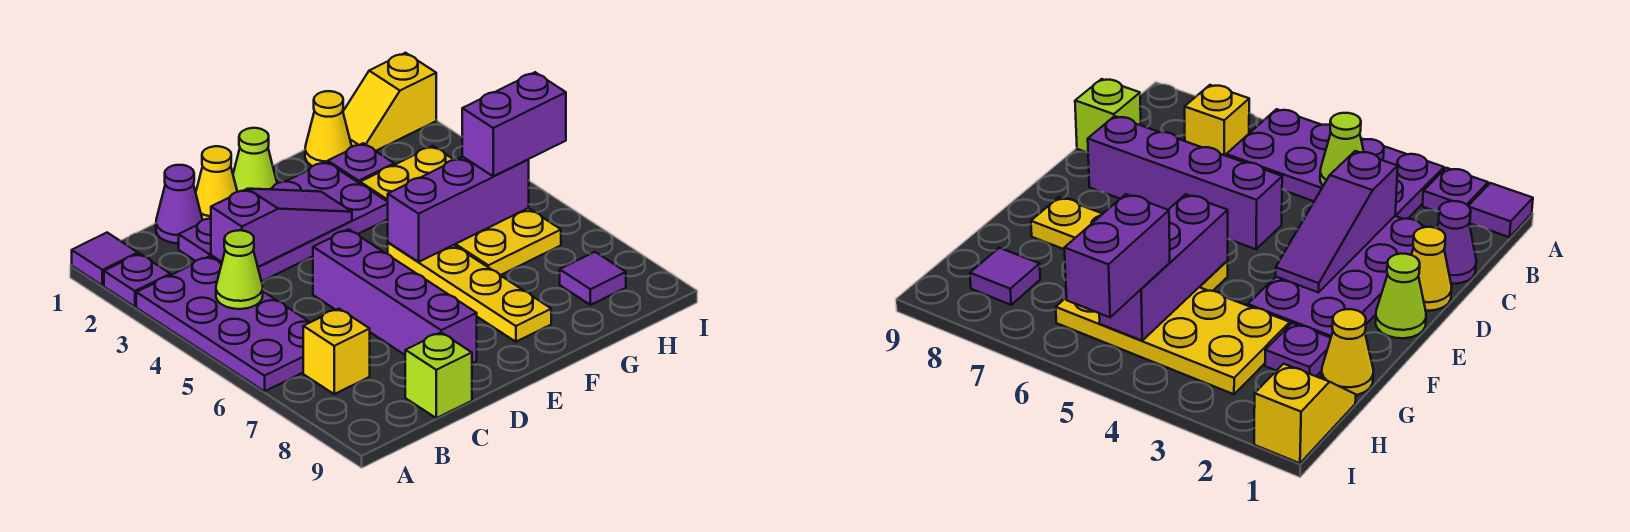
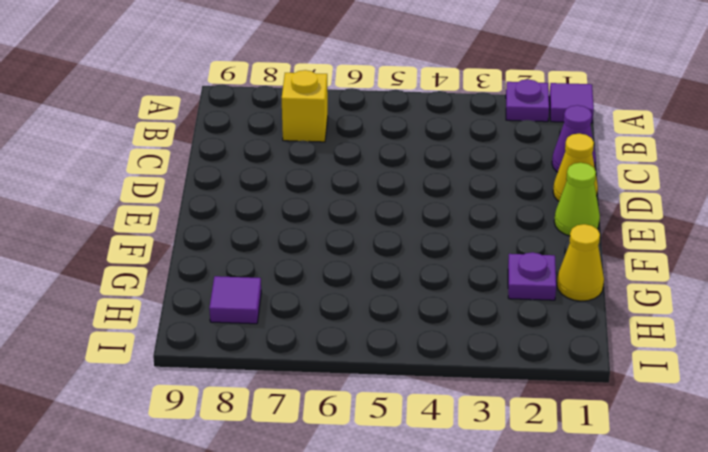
none -> purple plate A3:B6 level 1
none -> purple plate C2:F3 level 1
none -> lime brick C9 level 1

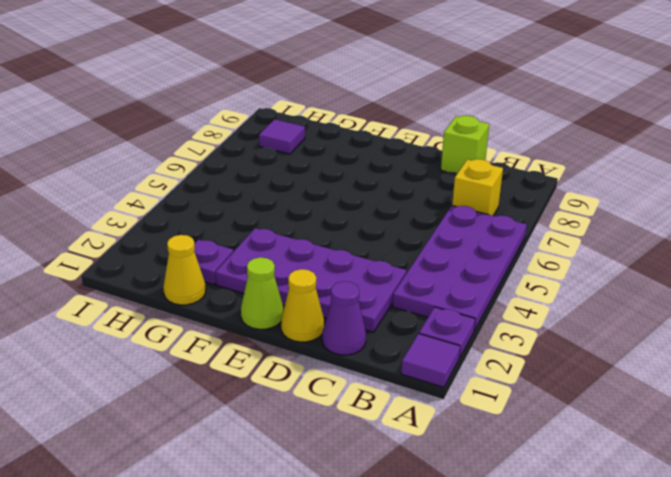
none -> purple brick D5:D8 level 1
none -> yellow plate F5:F8 level 1
none -> yellow plate G3:H6 level 1

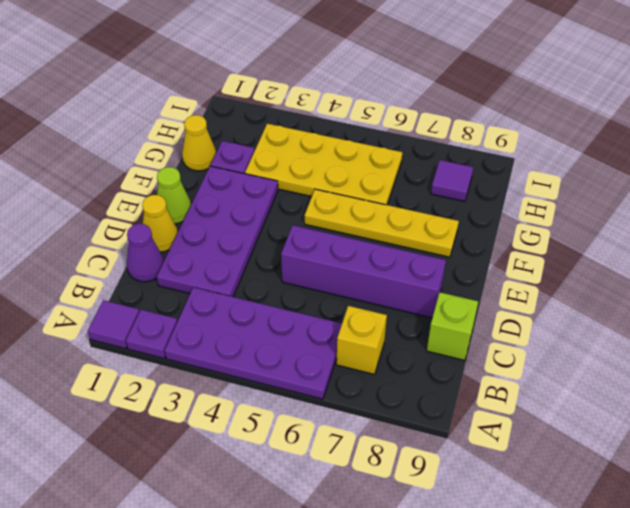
none -> yellow slope H1:I1 level 1 top I
none -> lime cone B4 level 2
none -> purple slope C3:E3 level 2 top C

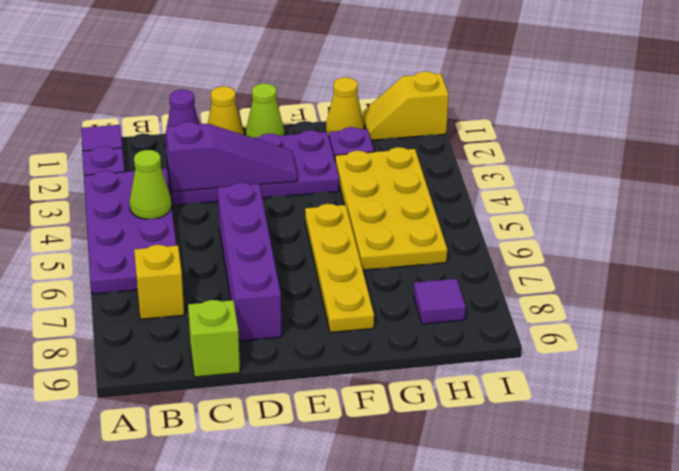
none -> purple brick F5:H5 level 2
none -> purple brick H5:I5 level 3

